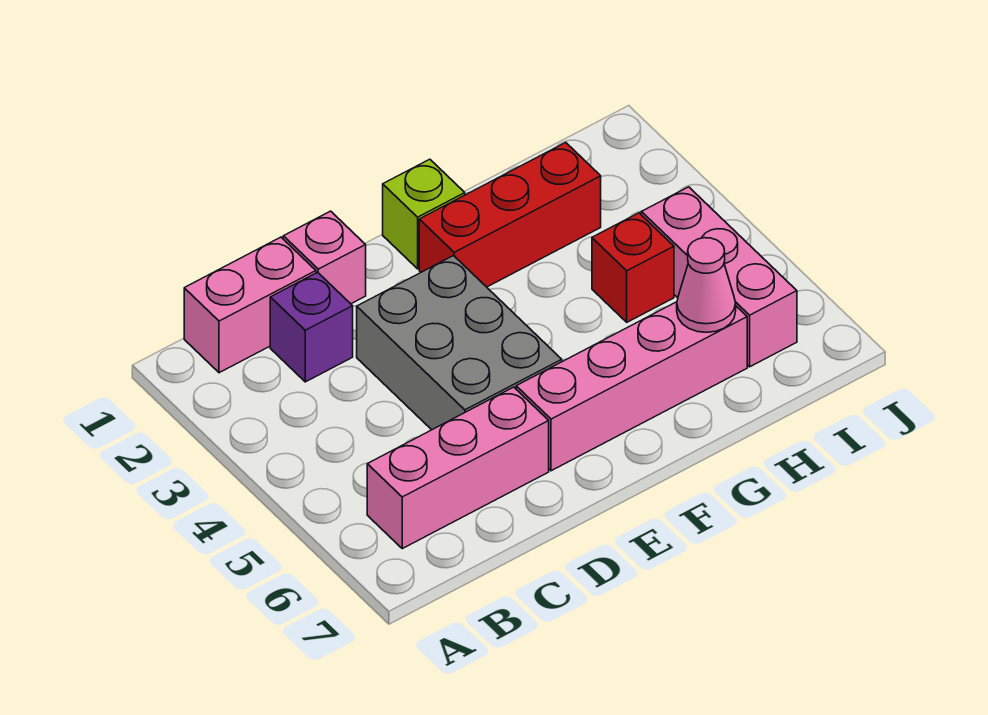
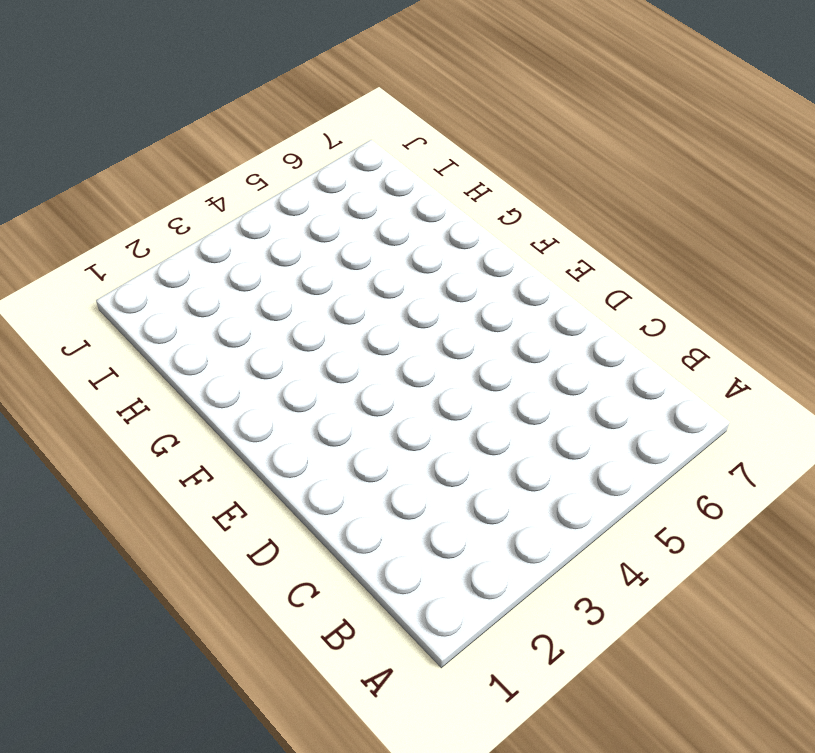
none -> pink brick B1:C1 level 1
none -> pink brick B6:D6 level 1

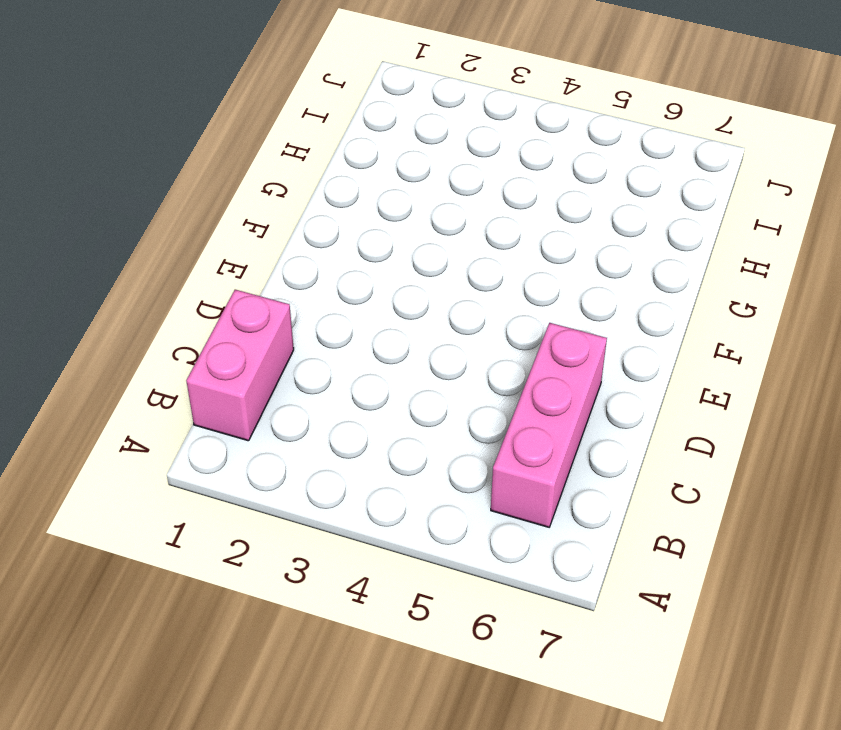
none -> purple brick C2 level 1
none -> pink brick D1 level 1

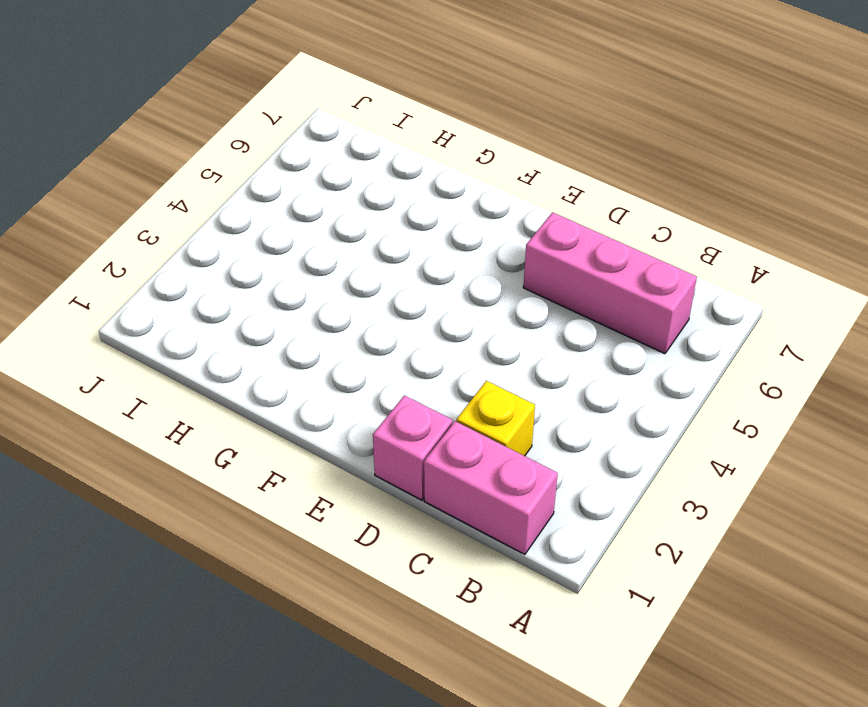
yellow brick C2 level 1 -> purple brick C2 level 1
none -> grey brick D3:E5 level 1
none -> pink brick E6:H6 level 1

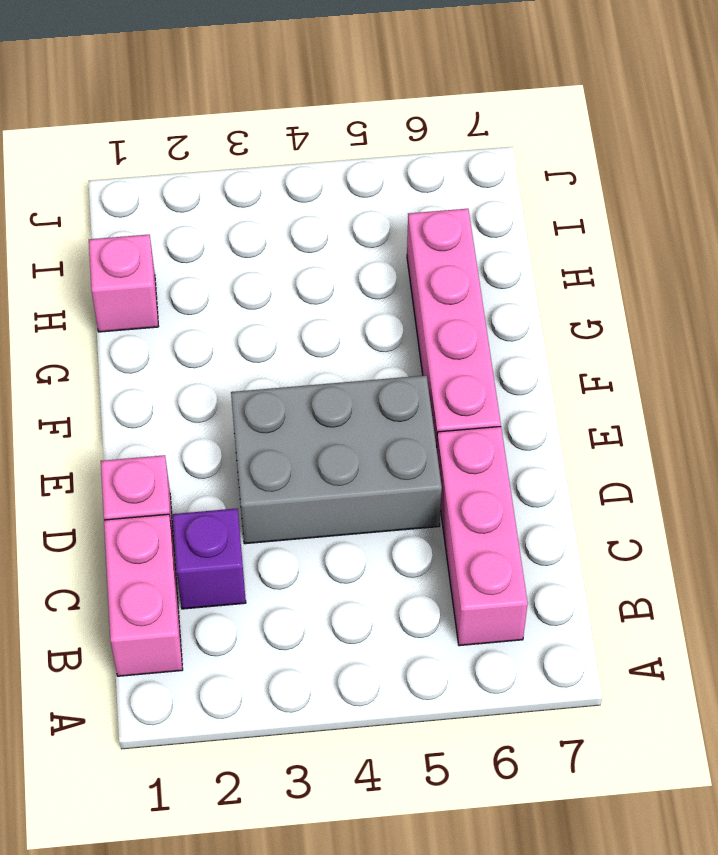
pink brick H1 level 1 -> none
none -> lime brick F1 level 1
none -> red brick F2:H2 level 1

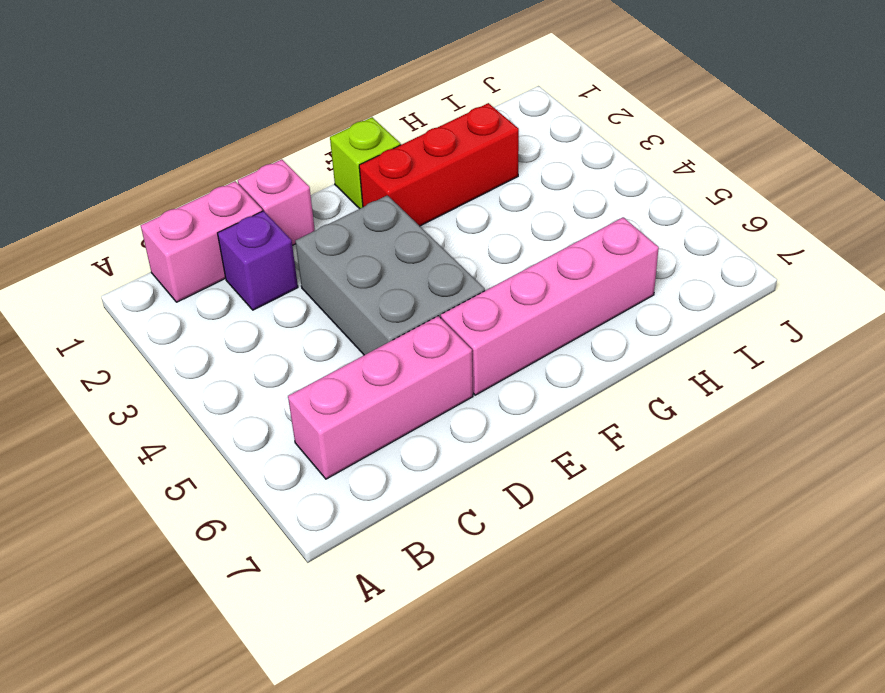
none -> red brick H4 level 1
none -> pink brick I4:I6 level 1

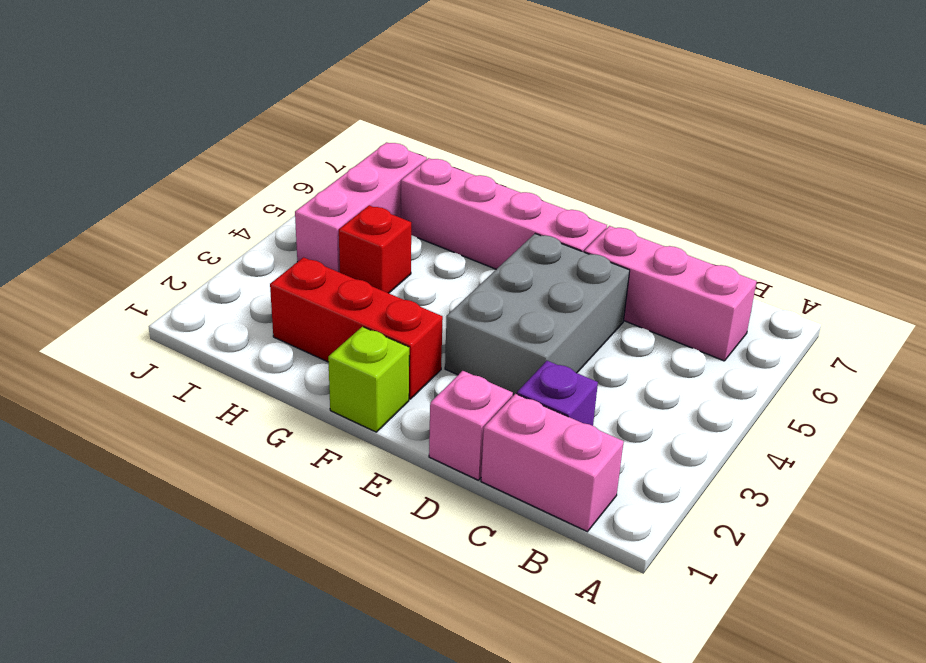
none -> pink cone H6 level 2

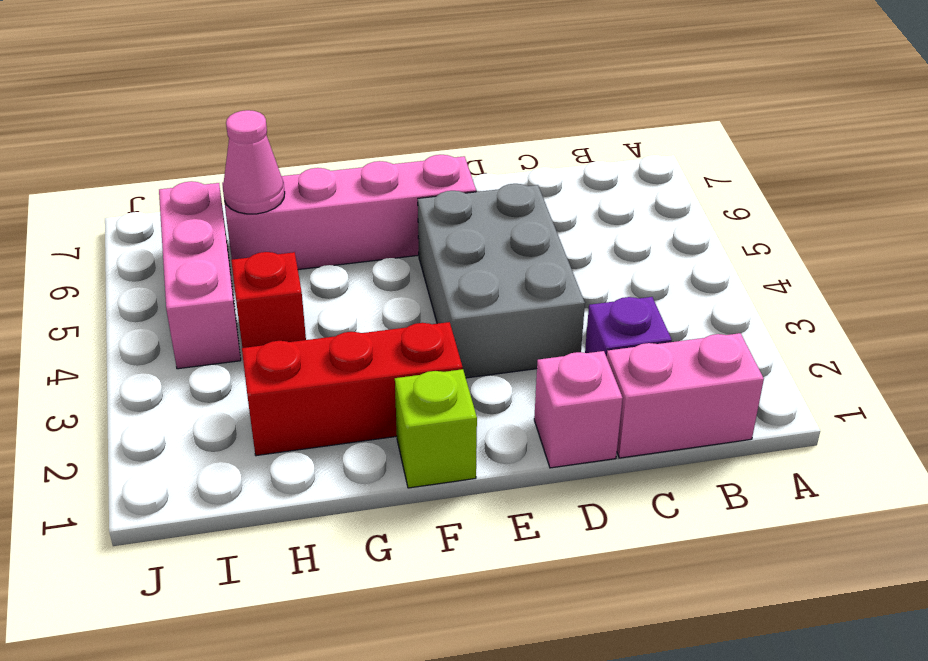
none -> pink brick B6:D6 level 1

